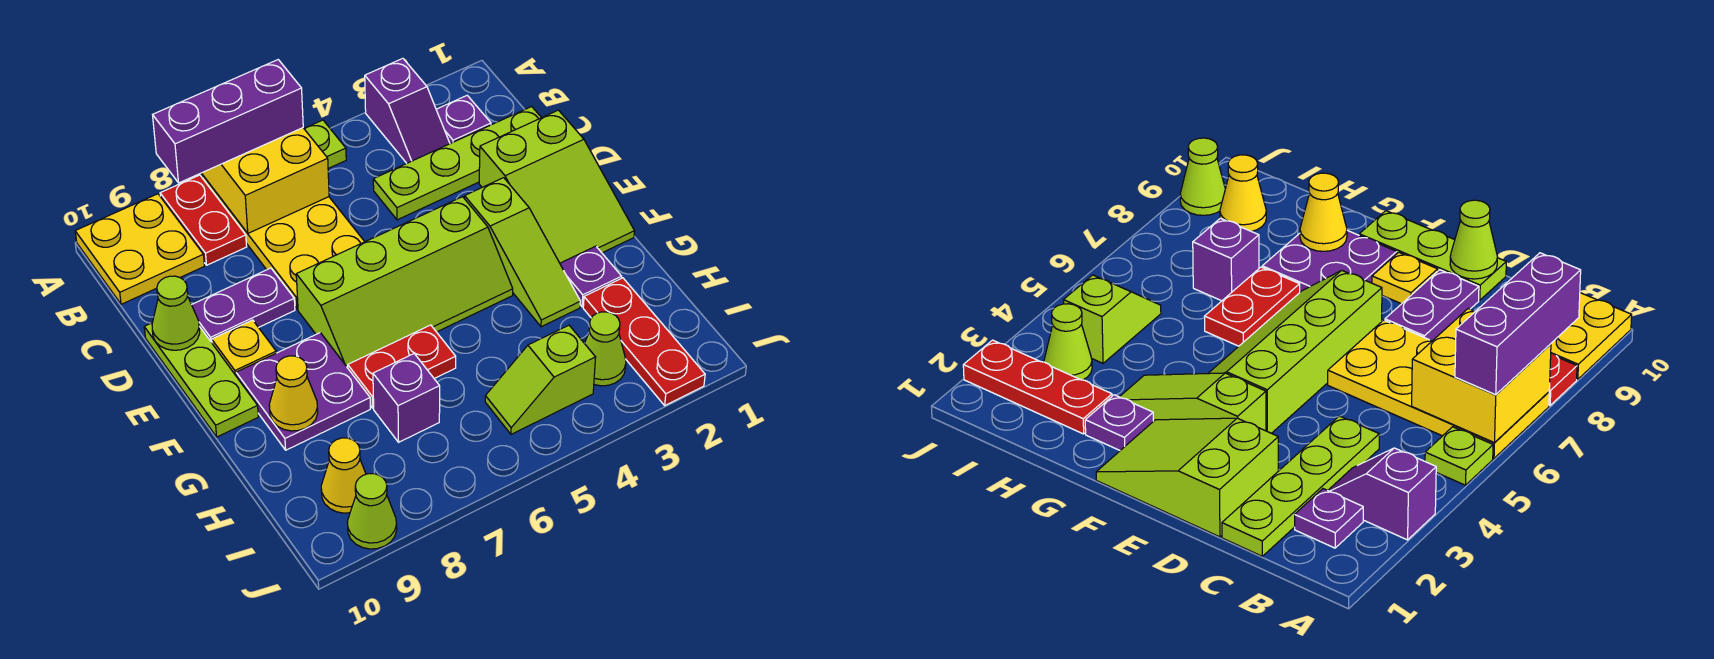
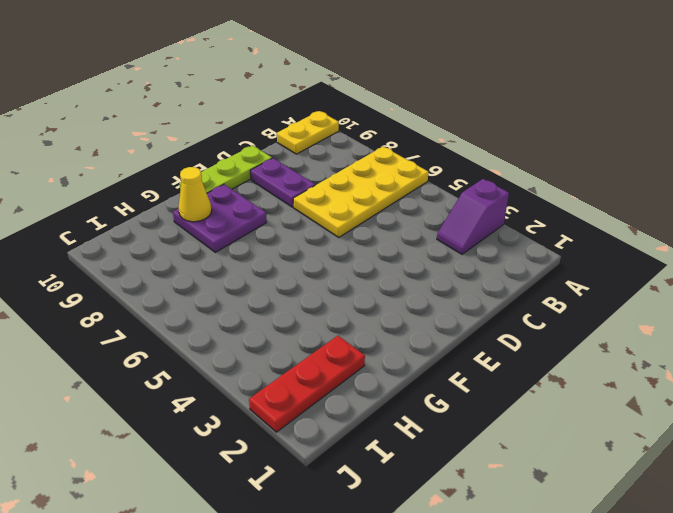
yellow plate A10:B10 level 1 -> yellow plate A9:B10 level 1
none -> lime plate A5 level 1
none -> red plate A8:B8 level 1
none -> purple plate B2 level 1

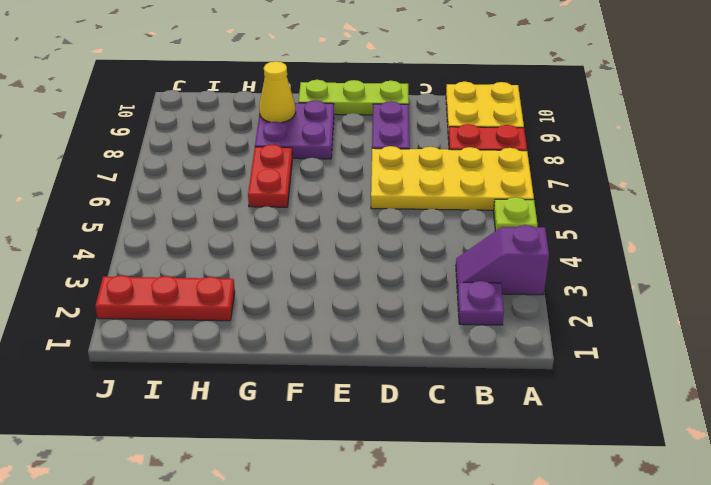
none -> lime plate C1:C4 level 1
none -> lime slope D1:F2 level 1 top D
none -> lime slope E3:G3 level 1 top E

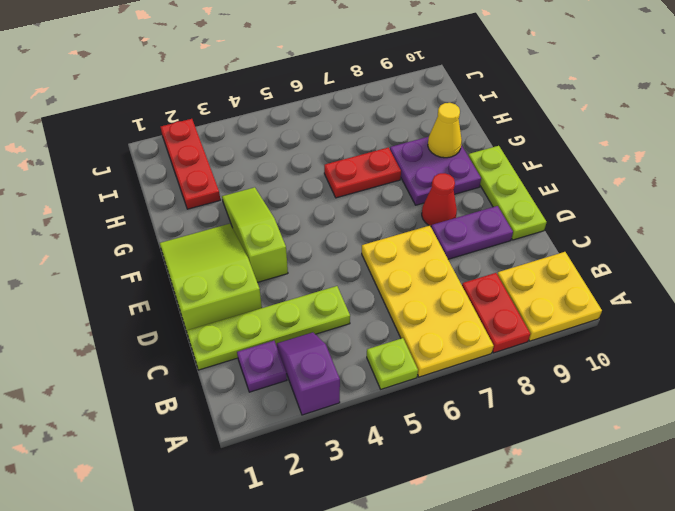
red cone E8 level 1 -> none
none -> lime slope E4:F7 level 1 top E
none -> yellow plate E9 level 1
none -> purple plate G2 level 1

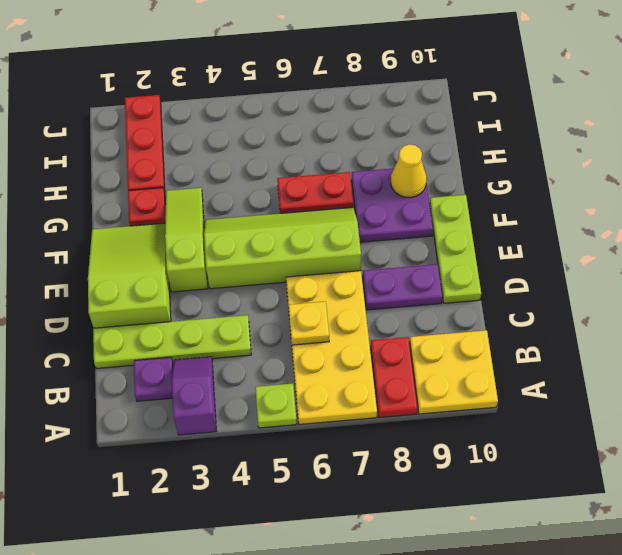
yellow plate C6 level 2 -> yellow plate E9 level 1
red plate G2 level 1 -> purple plate G2 level 1
none -> purple brick H7 level 1
none -> lime cone I3 level 1
none -> lime slope I4:I5 level 1 top 4

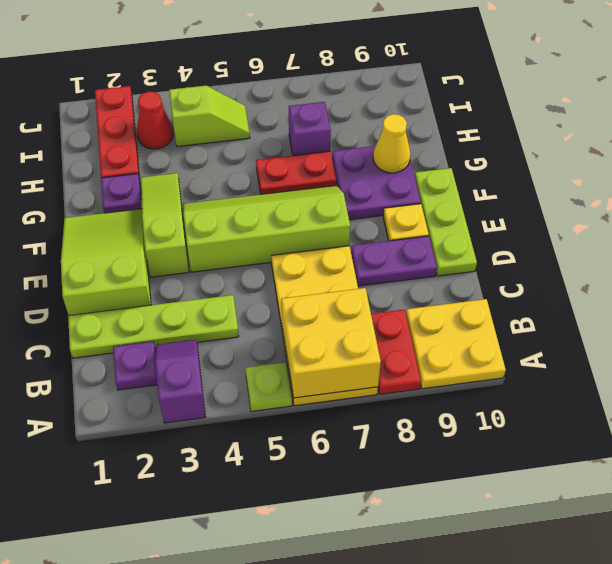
red cone I3 level 1 -> lime cone I3 level 1
none -> yellow cone I9 level 1
none -> lime cone J9 level 1
none -> lime cone D10 level 2

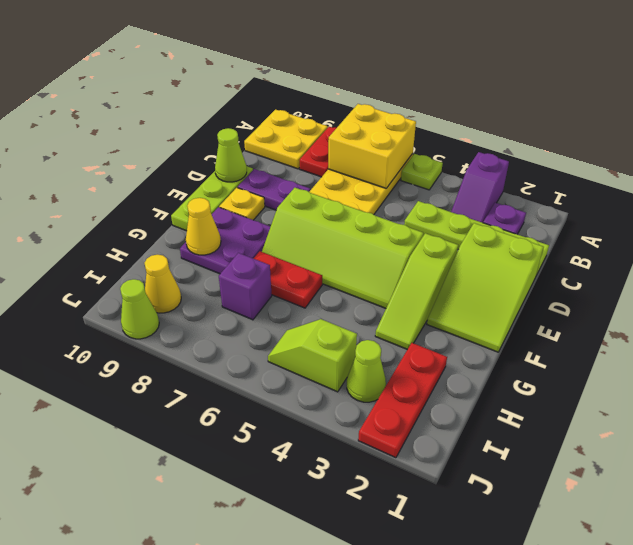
none -> purple plate G2 level 1
none -> purple brick A6:A8 level 3

